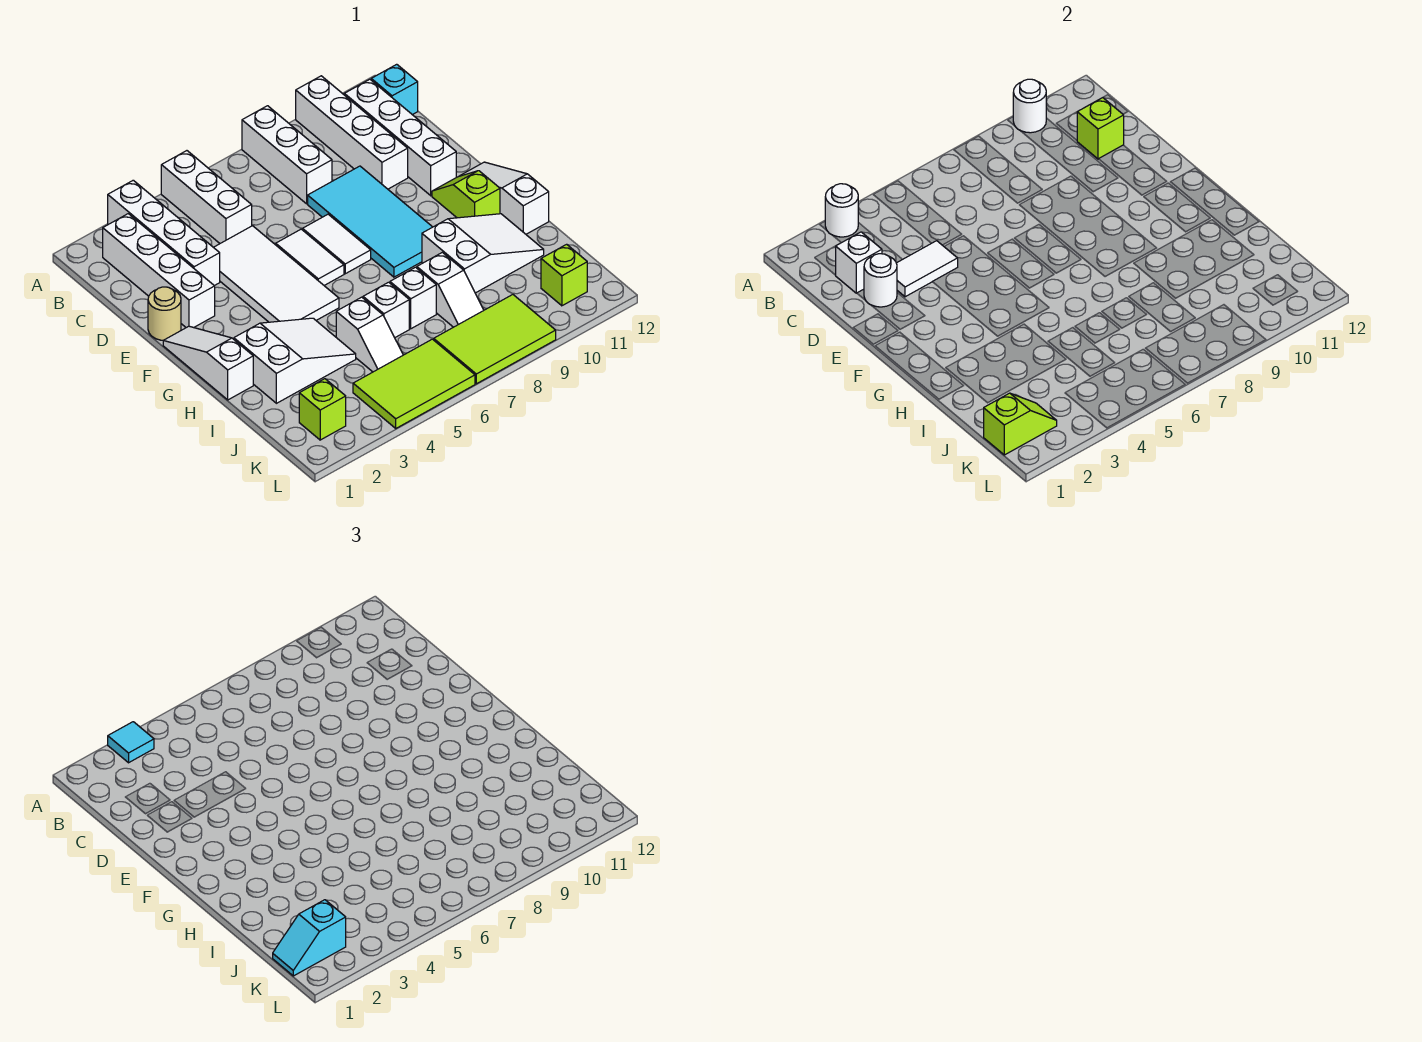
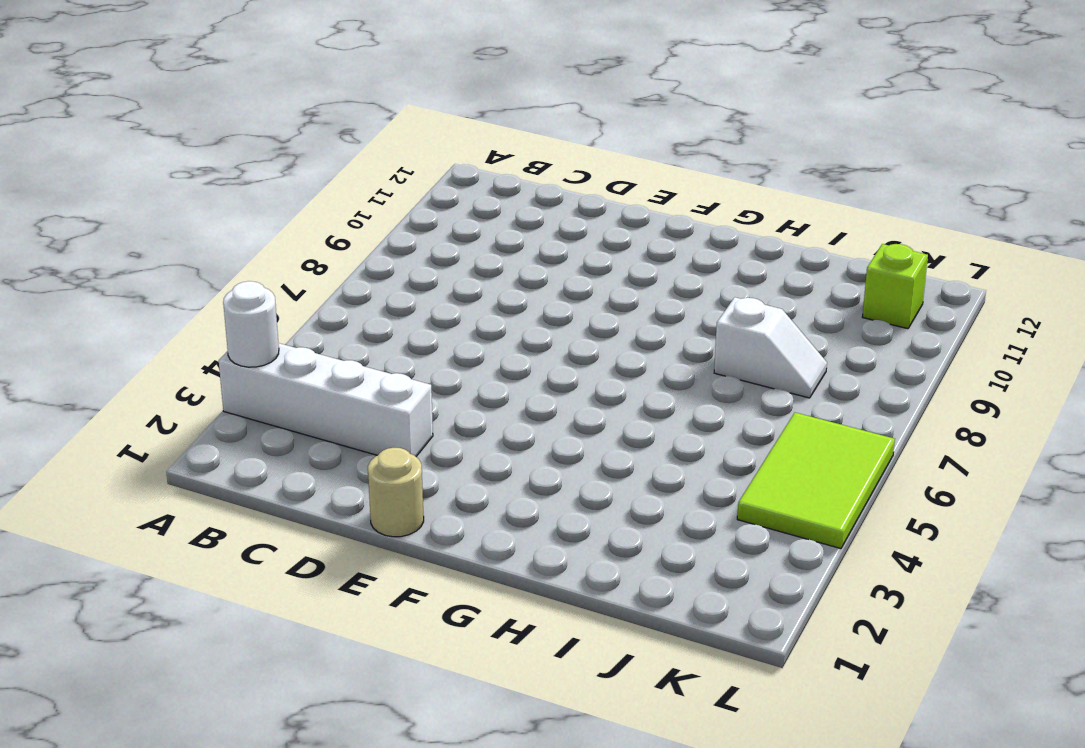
none -> white brick A5:C5 level 1
none -> white brick A8:C8 level 1
none -> white brick A10:D10 level 1
none -> white brick B2:E2 level 1

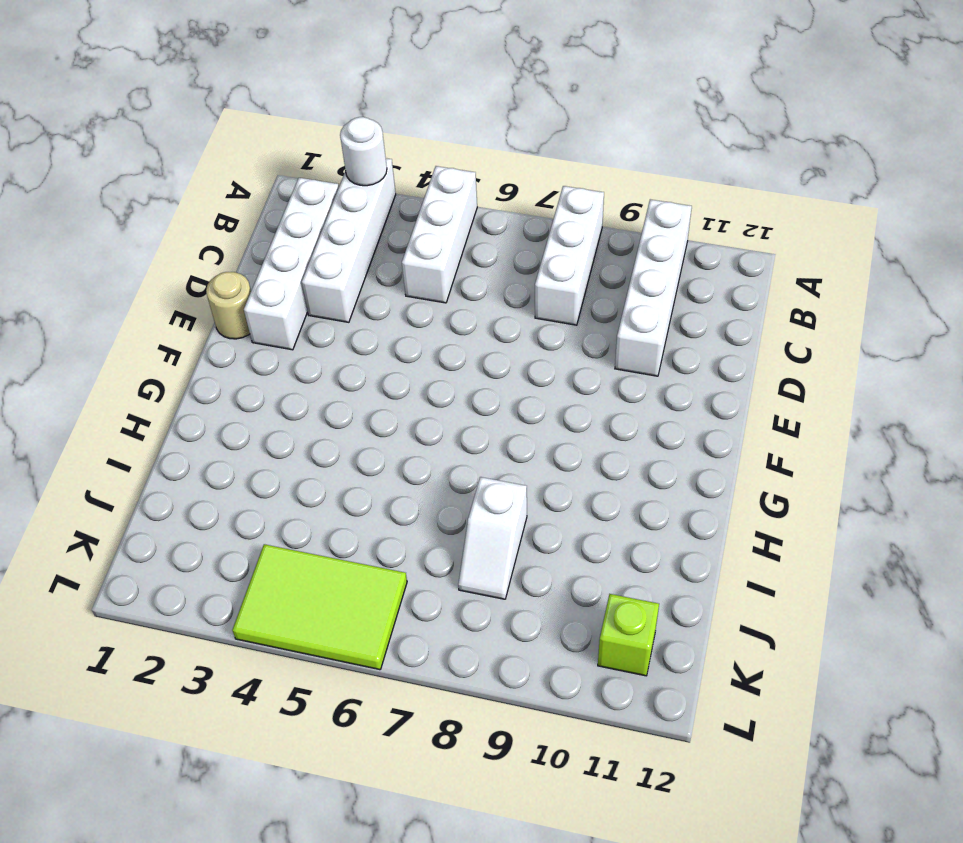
none -> white brick B11:E11 level 1
none -> cyan brick B12 level 1
none -> white tile D4:G5 level 1
none -> cyan tile D8:G9 level 1

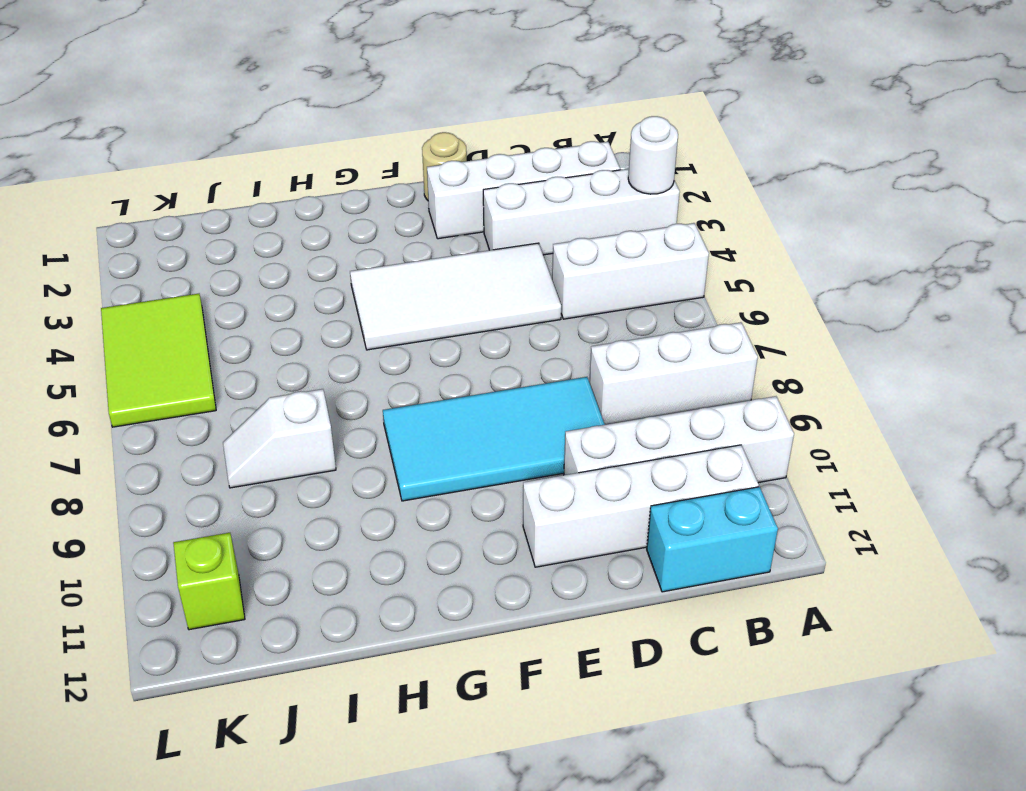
cyan brick B12:C12 level 1 -> cyan brick B12 level 1
none -> white tile E6:F6 level 1
none -> white tile E7:F7 level 1
none -> white slope F1:H1 level 1 top H
none -> lime slope F11:G11 level 1 top G

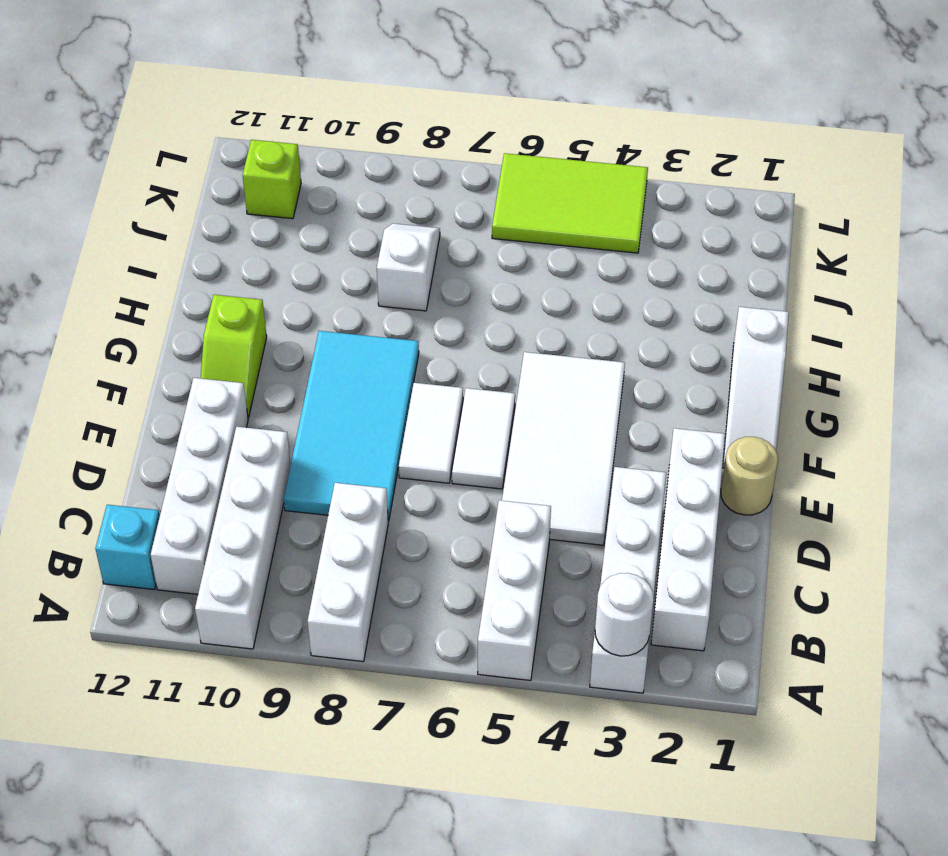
none -> white slope F12:H12 level 1 top H
none -> white slope H2:I4 level 1 top 2
none -> white slope H9:I11 level 1 top 9
none -> white slope I5:J5 level 1 top I

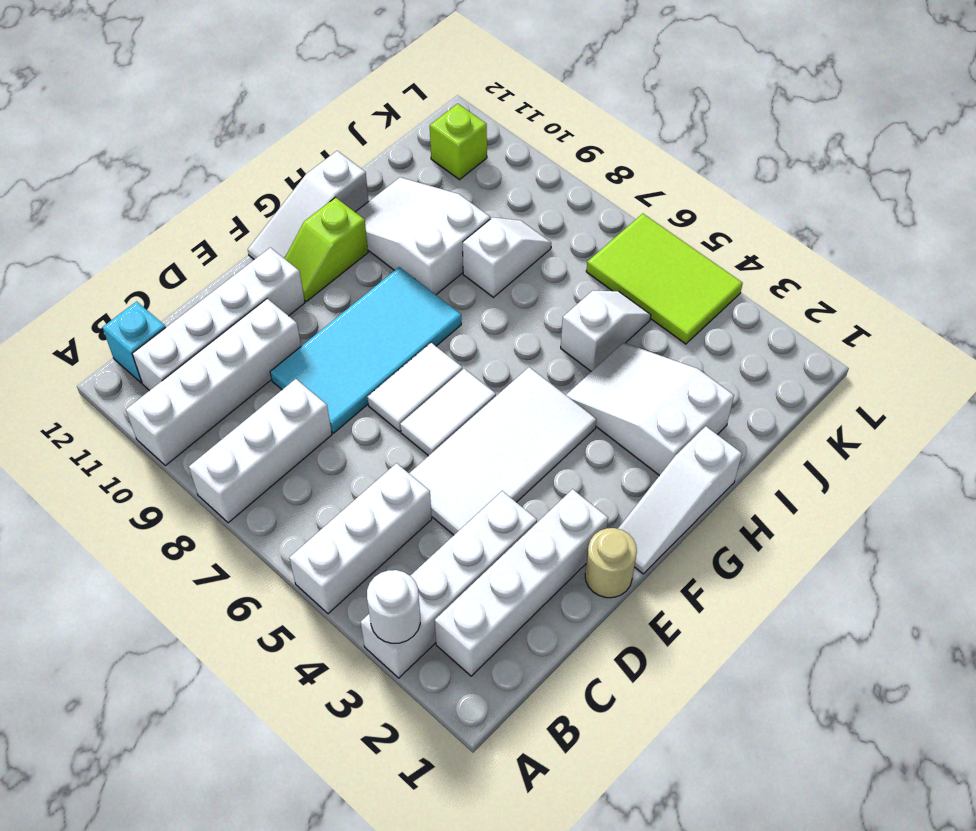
none -> white brick I6 level 1
none -> white brick I7 level 1
none -> lime brick K2 level 1
none -> lime tile K7:L9 level 1

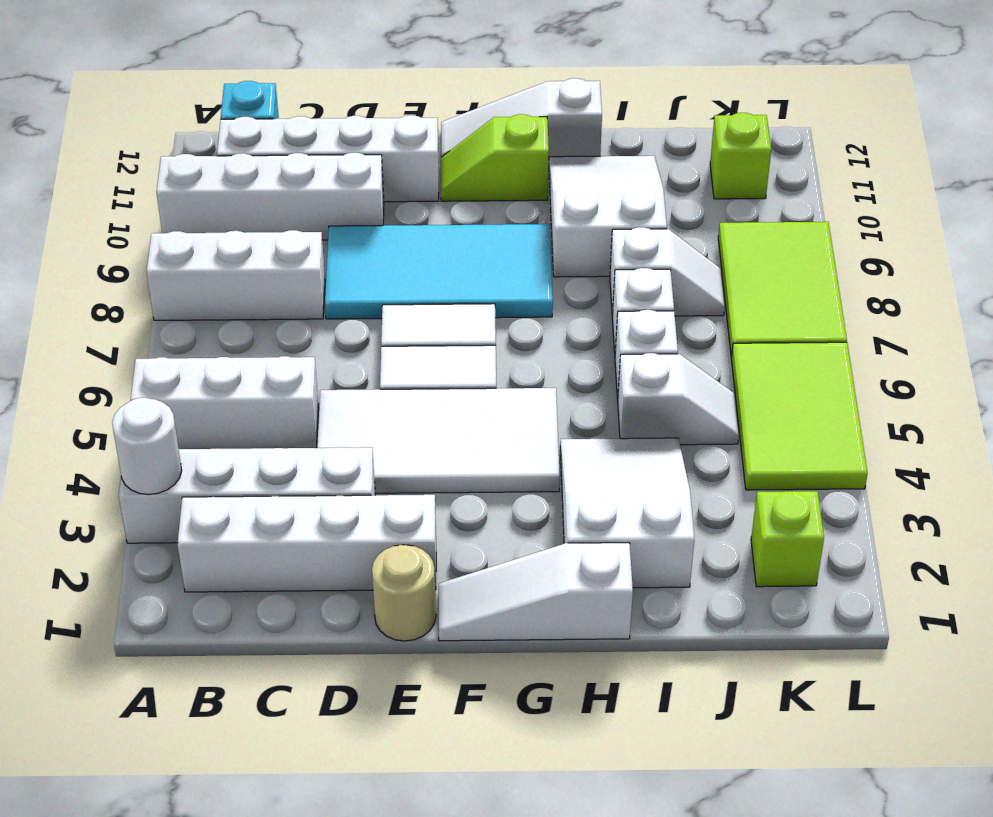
none -> white round brick A10 level 2
none -> white brick C2 level 2
none -> lime brick C11 level 2
none -> white round brick D2 level 2

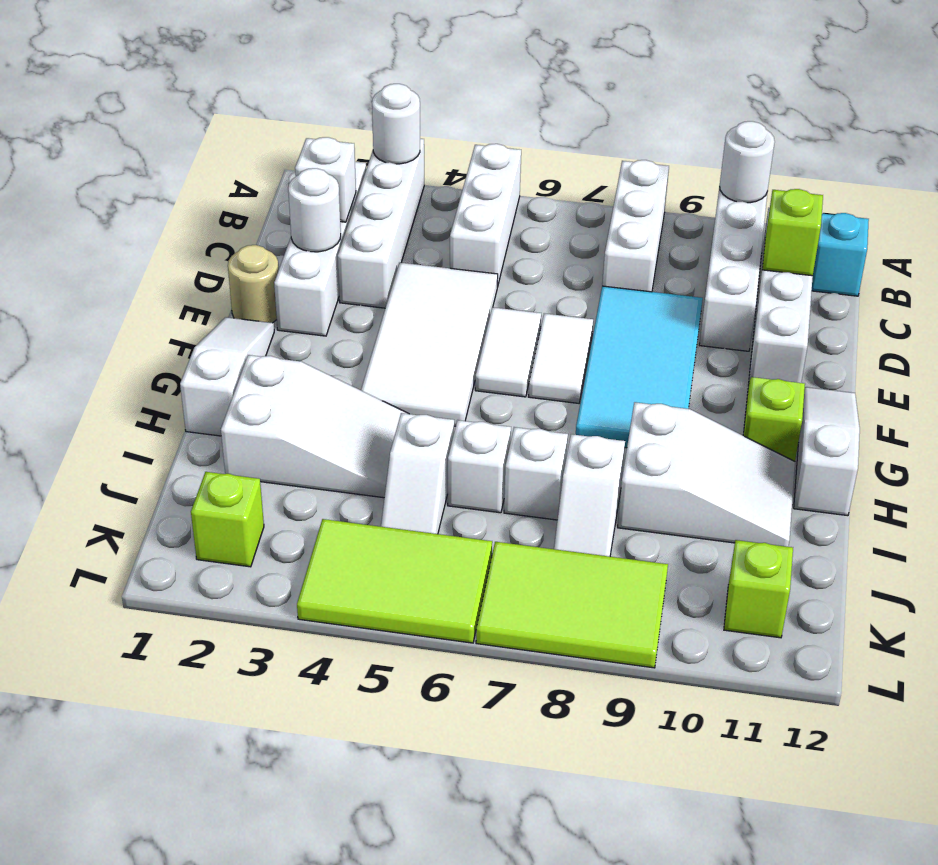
none -> white tile D3:D4 level 2
none -> lime slope K1:K2 level 2 top 1
none -> cyan tile A3 level 3
none -> cyan slope K1:K2 level 3 top 2

